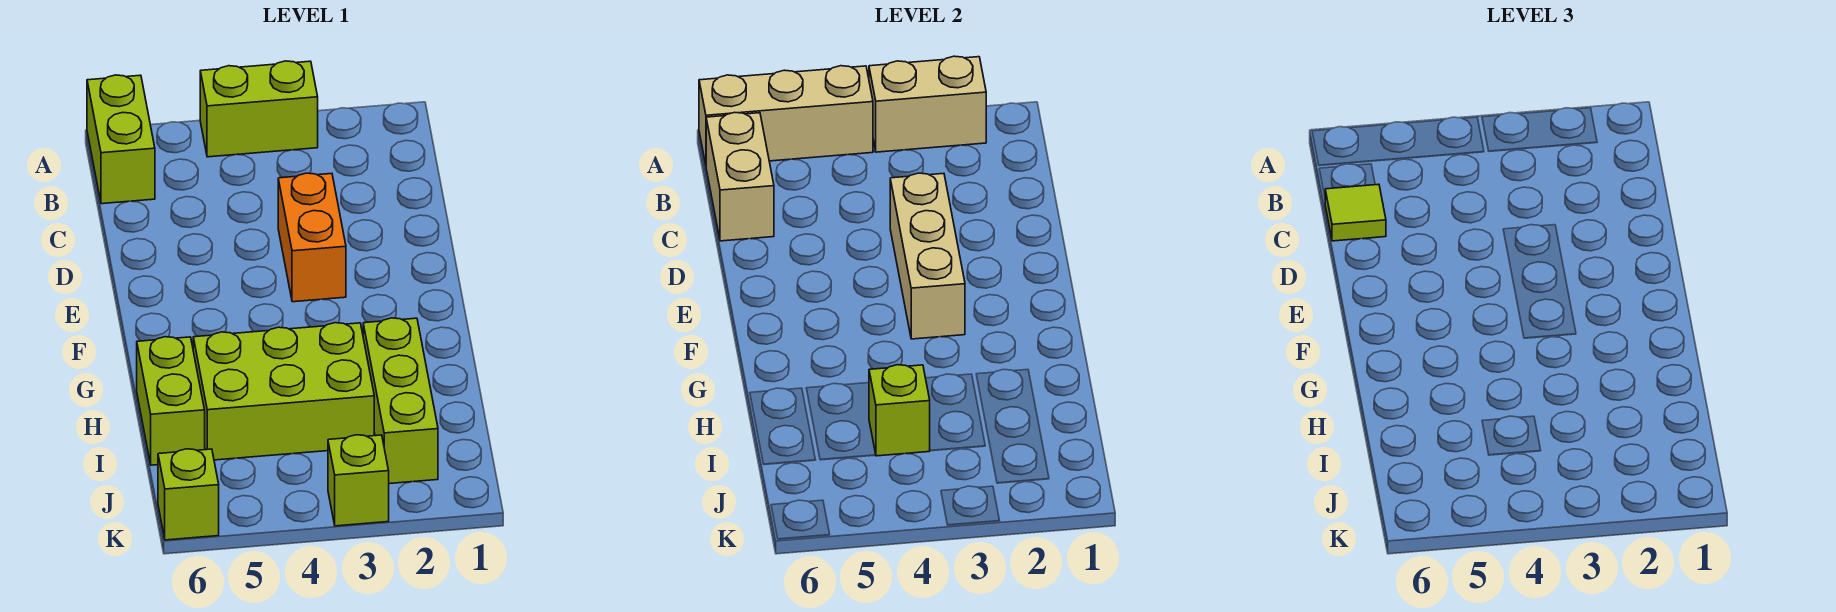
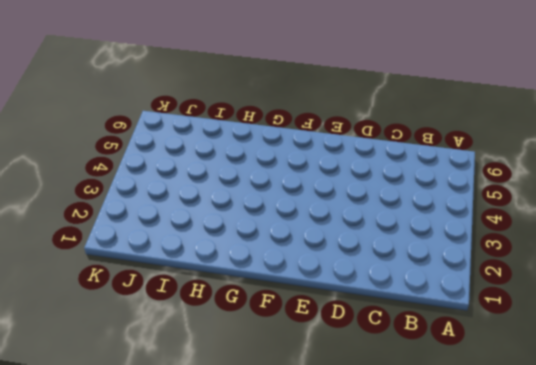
none -> lime brick A3:A4 level 1
none -> lime brick A6:B6 level 1
none -> orange brick D3:E3 level 1

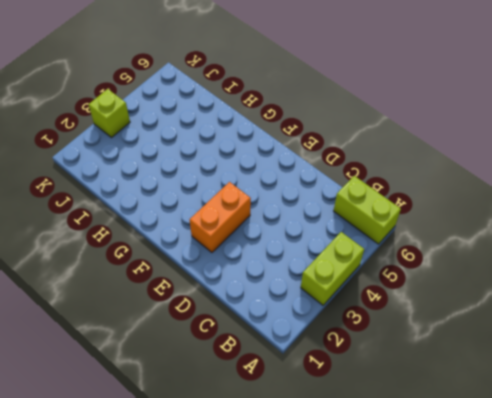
orange brick E2:E3 level 1 -> orange brick D3:E3 level 1
none -> lime brick H2:J2 level 1
none -> lime brick H3:I5 level 1
none -> lime brick H6:I6 level 1

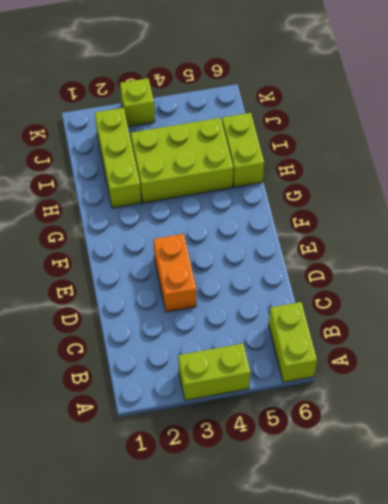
none -> lime brick K6 level 1
none -> tan brick A2:A3 level 2
none -> tan brick A4:A6 level 2

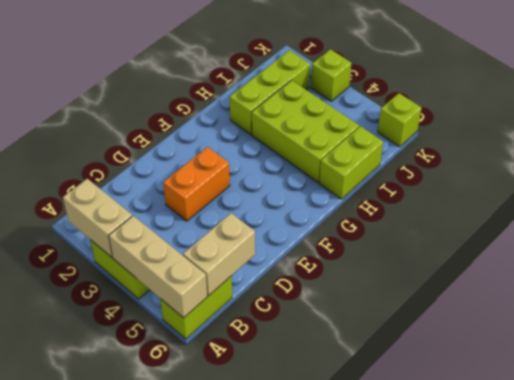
none -> tan brick D3:F3 level 2
none -> lime brick I4 level 2
none -> lime tile C6 level 3

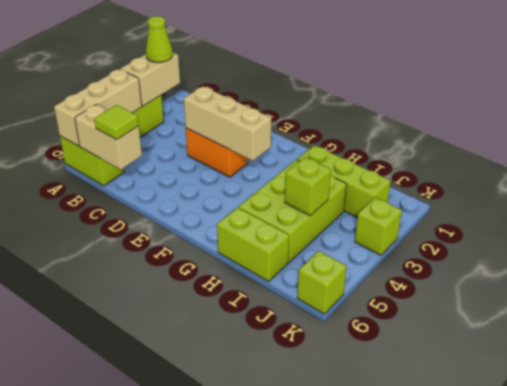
lime cone A2 level 3 -> none

